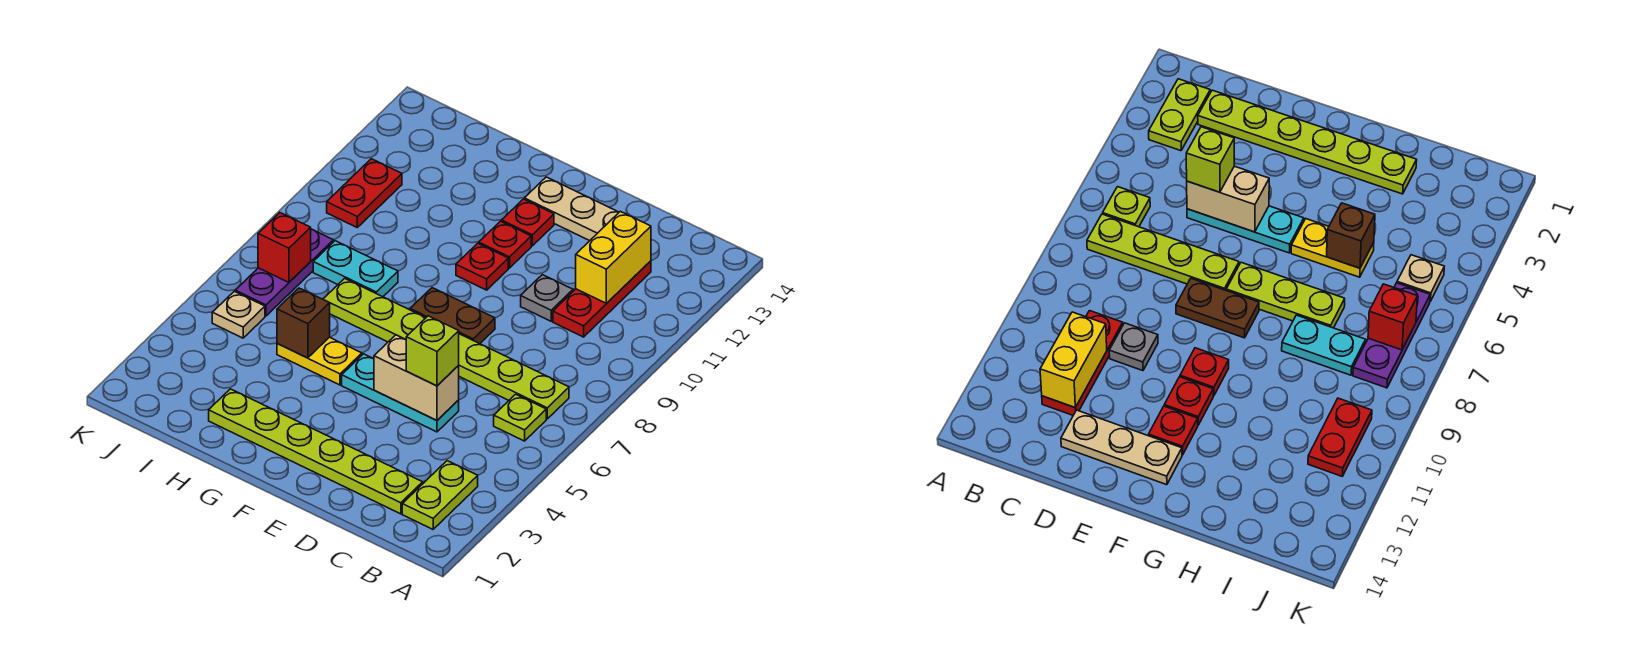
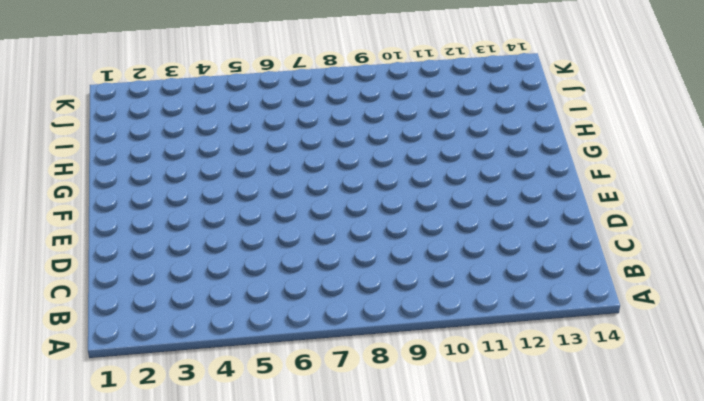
none -> lime plate B2:B3 level 1
none -> lime plate B6 level 1
none -> lime plate B7:E7 level 1

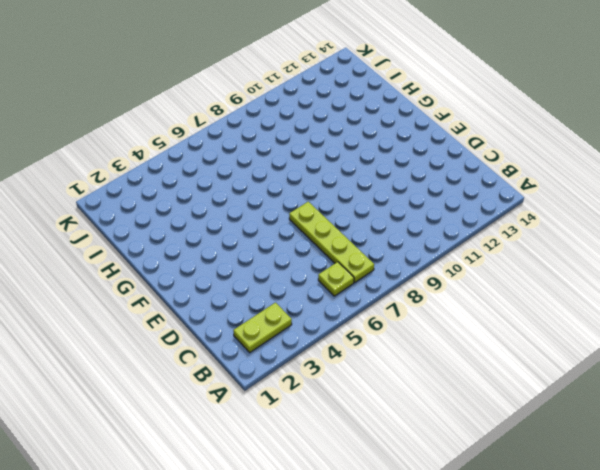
none -> lime plate C2:H2 level 1
none -> red plate C10:C12 level 1
none -> cyan plate D5:F5 level 1

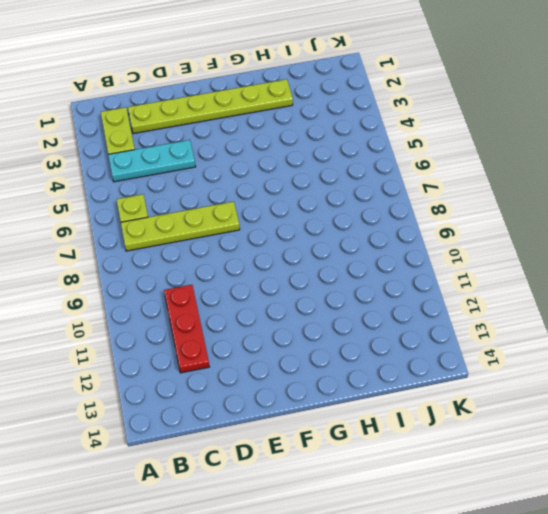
cyan plate B4:D4 level 1 -> cyan plate D5:F5 level 1
none -> grey plate D10 level 1
none -> tan plate D13:F13 level 1
none -> brown plate E8:F8 level 1

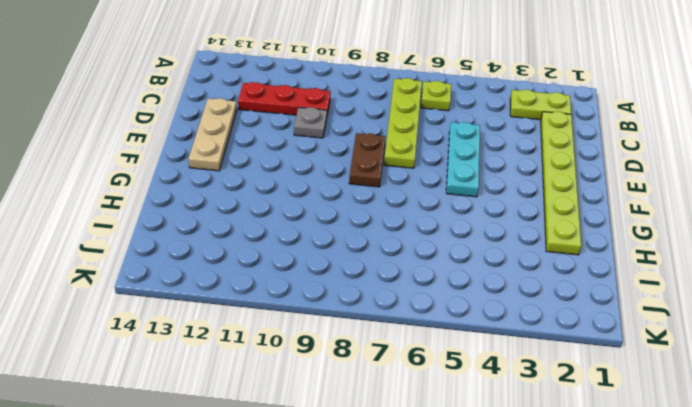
none -> lime plate F7:H7 level 1
none -> red plate F10 level 1
none -> red plate F11 level 1

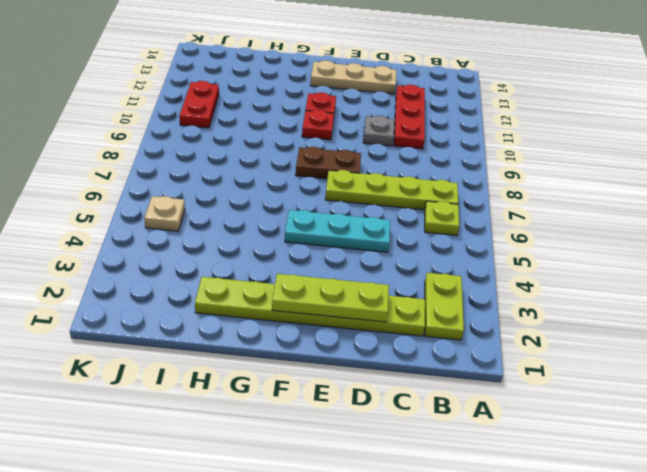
lime plate D2:F2 level 2 -> lime plate F7:H7 level 1
none -> red plate F12 level 1
none -> yellow plate G5:H5 level 1
none -> cyan plate H8:I8 level 1

